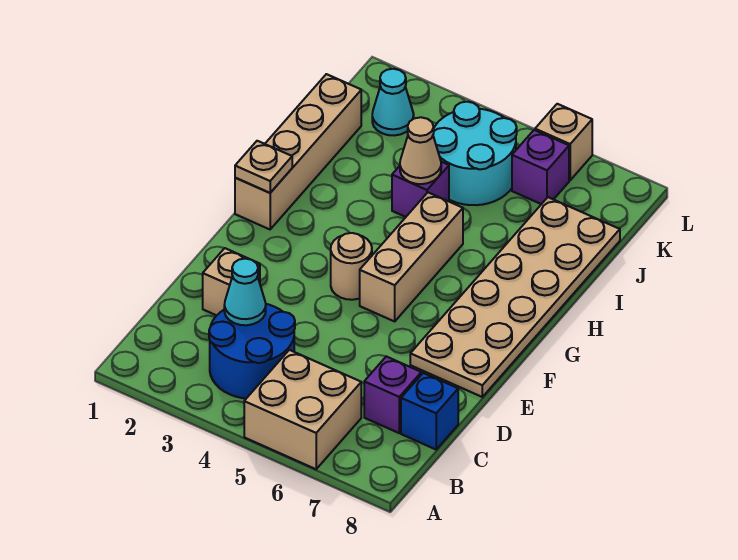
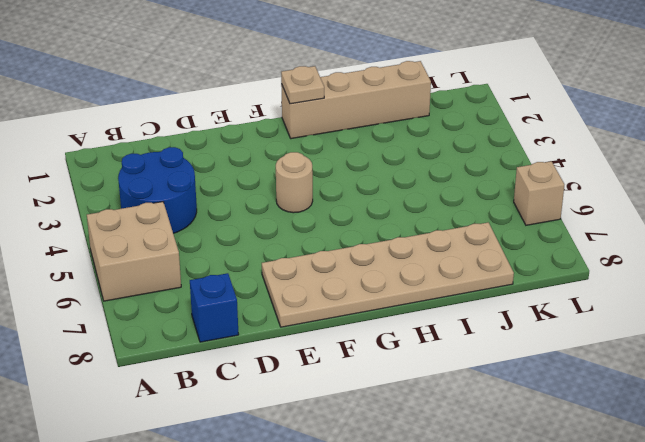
none -> purple brick C7 level 1
none -> tan brick D2 level 1
none -> tan brick F5:H5 level 1

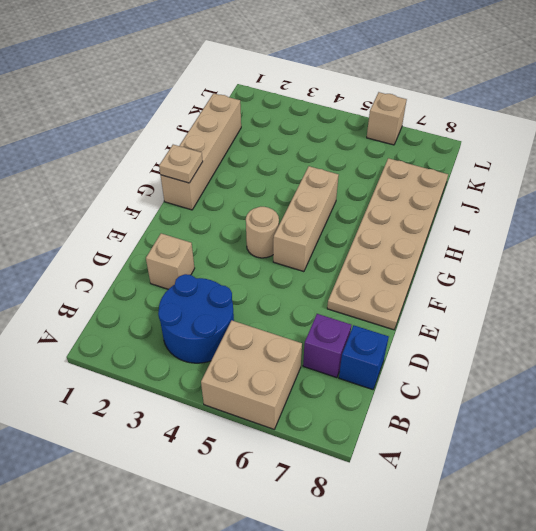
none -> purple brick I4 level 1
none -> cyan round brick J4:K5 level 1
none -> cyan cone K2 level 1

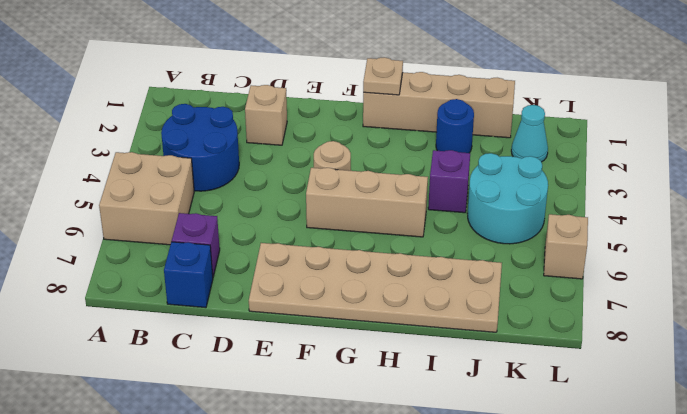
blue round brick I2 level 1 -> none
none -> purple brick K6 level 1
none -> cyan cone C3 level 2
none -> tan cone I4 level 2

